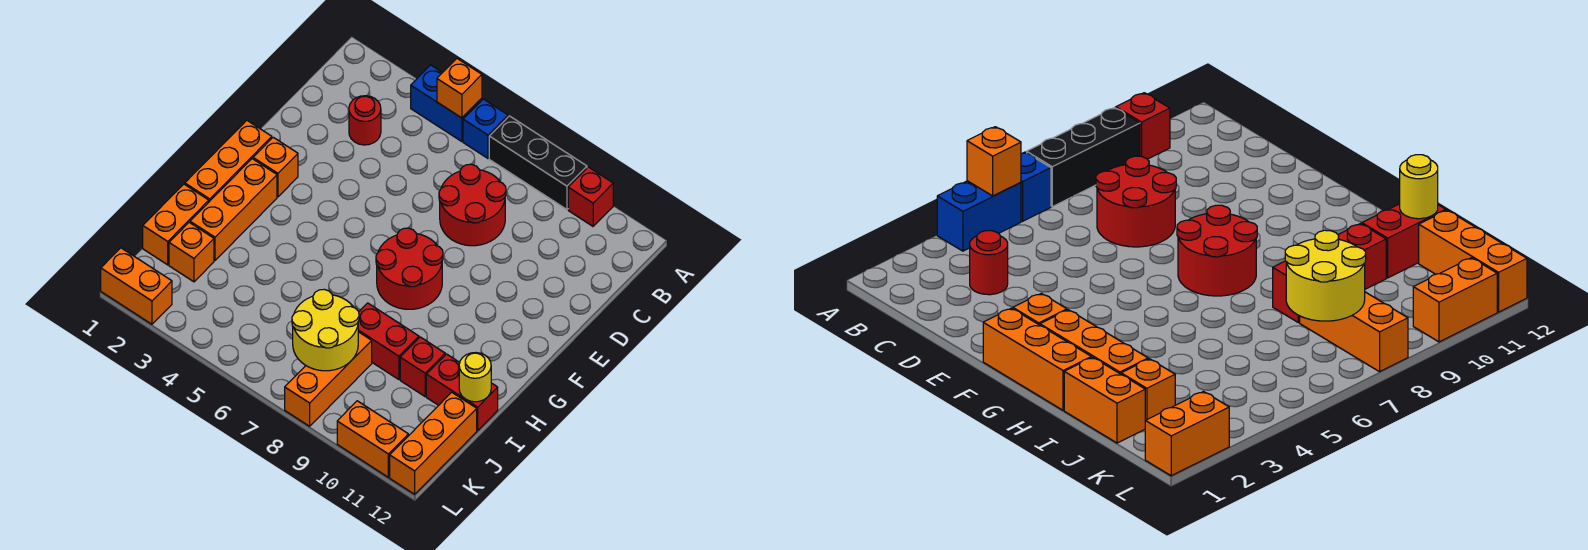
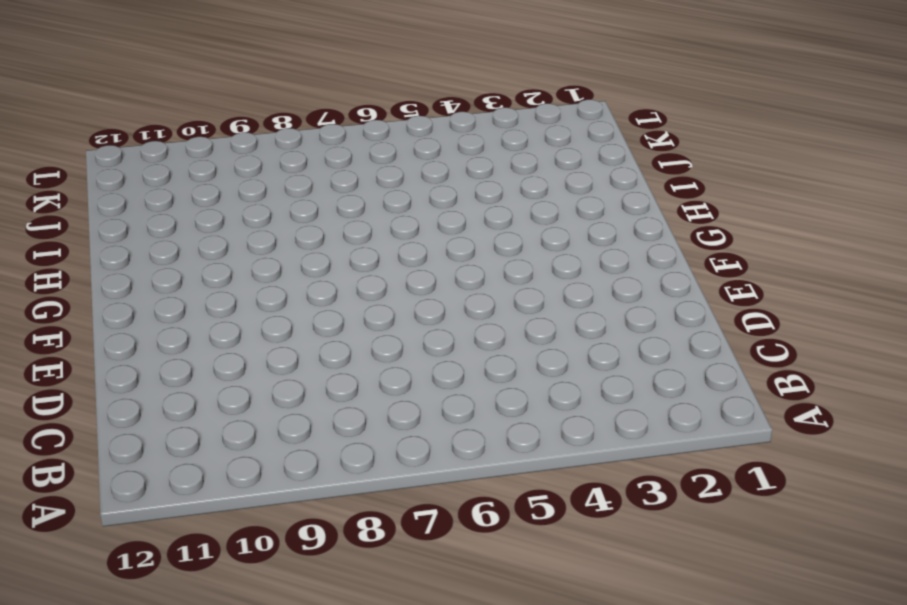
none -> blue brick A4:A5 level 1
none -> blue brick A6 level 1
none -> black brick A7:A9 level 1

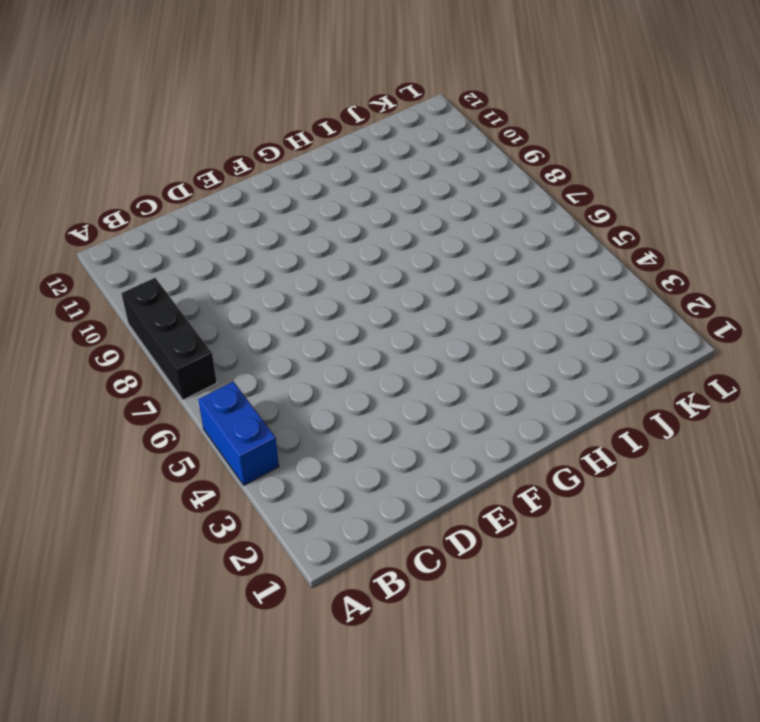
none -> blue brick A6 level 1
none -> red brick A10 level 1
none -> red round brick C3 level 1

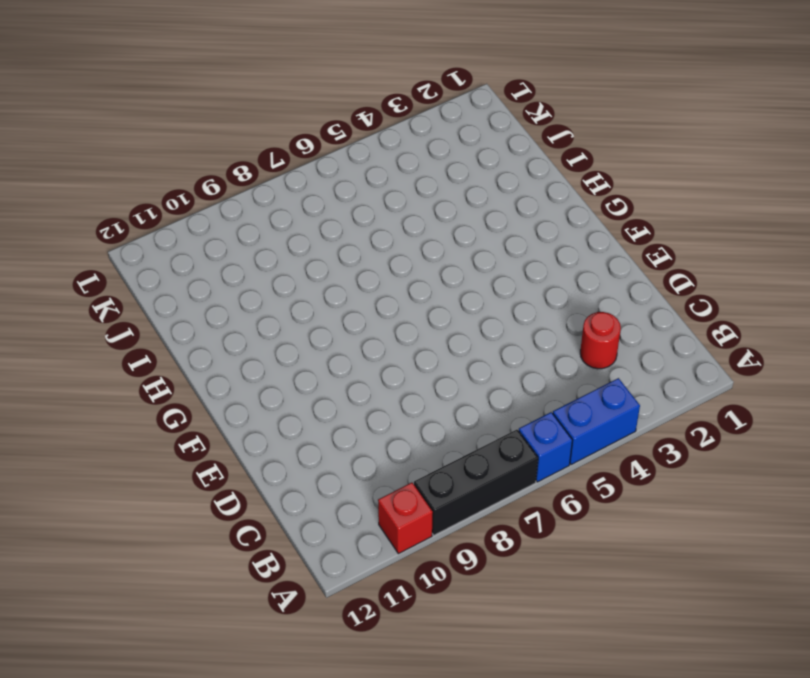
none -> red round brick C7:D8 level 1
none -> orange brick F1:H1 level 1
none -> orange brick F2 level 1

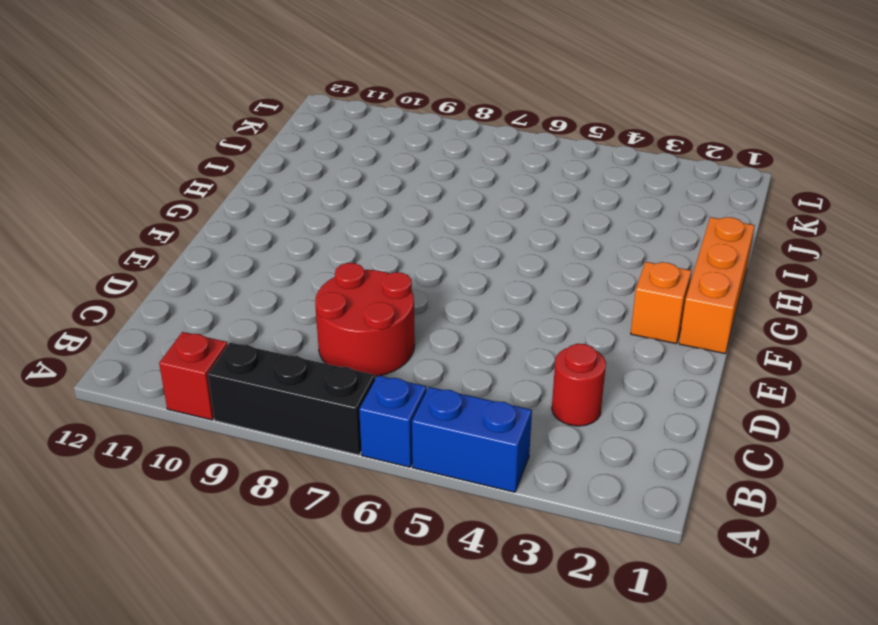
none -> red round brick F7:G8 level 1
none -> orange brick G2:I2 level 1
none -> orange brick I1:J1 level 1

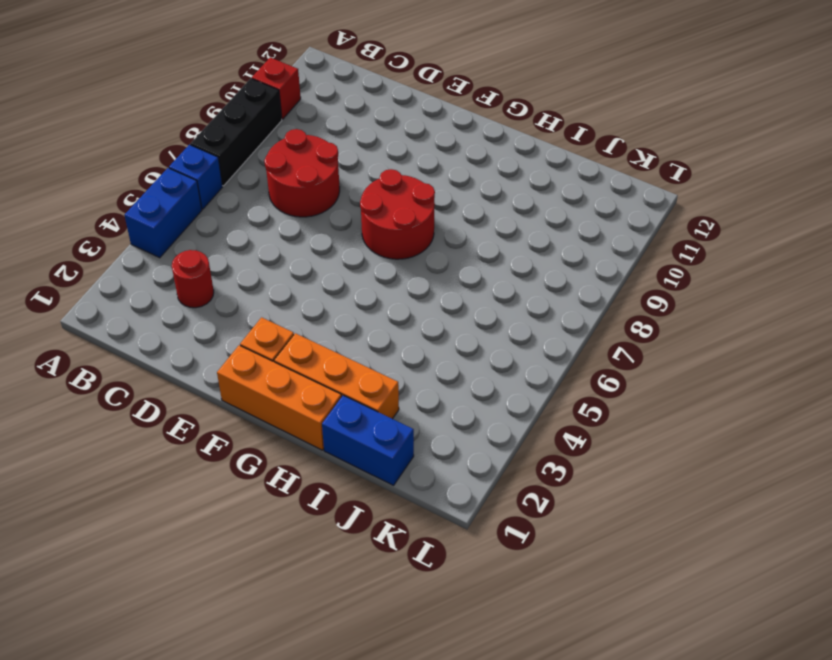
blue brick I1:J1 level 1 -> orange brick I1:J1 level 1
none -> red brick I8:I9 level 1
none -> red brick I10 level 1
none -> red brick I11:I12 level 1

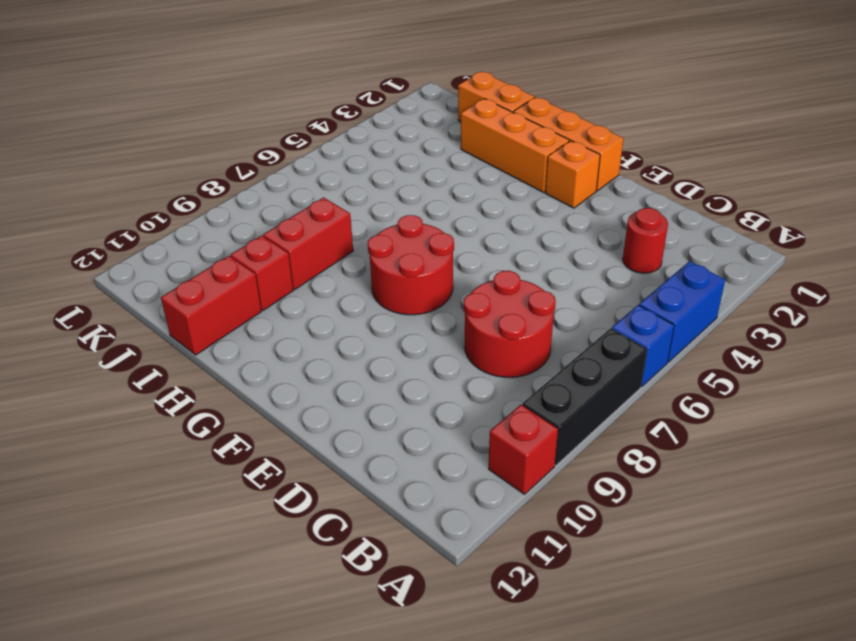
none -> orange brick J2 level 1
none -> orange brick J8:L8 level 1
none -> orange brick J12:L12 level 1

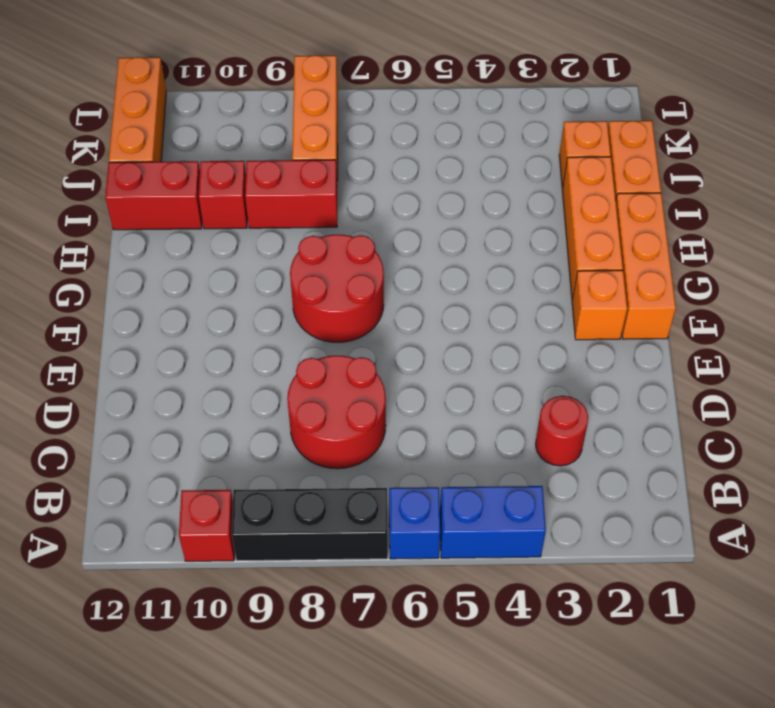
none -> orange brick L1:L2 level 1
none -> orange brick L10:L11 level 1
none -> orange brick A5 level 2

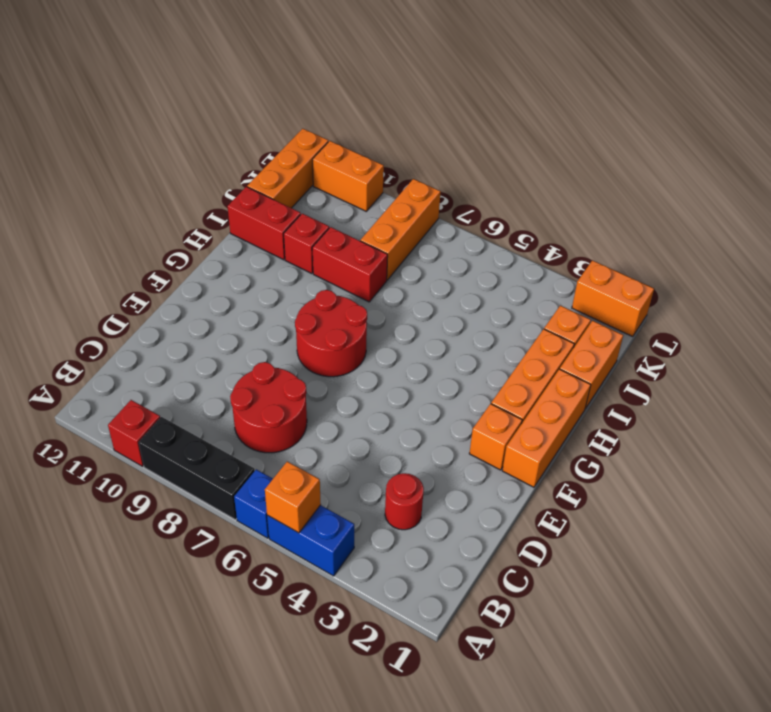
none -> yellow round brick I12 level 2
none -> yellow round brick J7:K8 level 2

